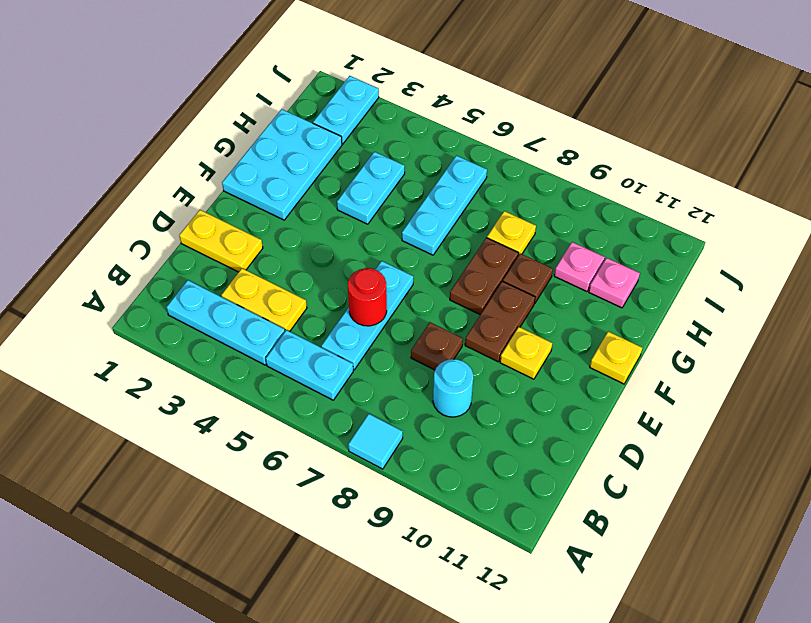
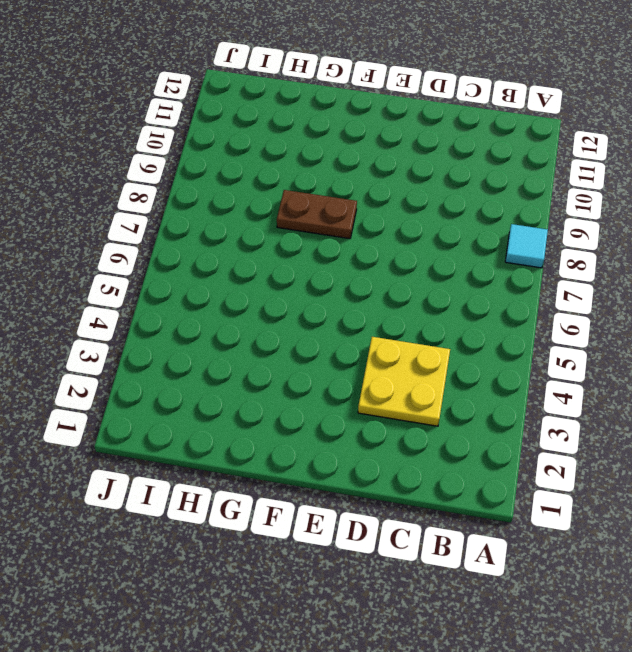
yellow plate C3:D4 level 1 -> yellow plate C3:C4 level 1
none -> cyan plate B2:B4 level 1
none -> cyan plate B5:B6 level 1
none -> cyan plate C6:E6 level 1

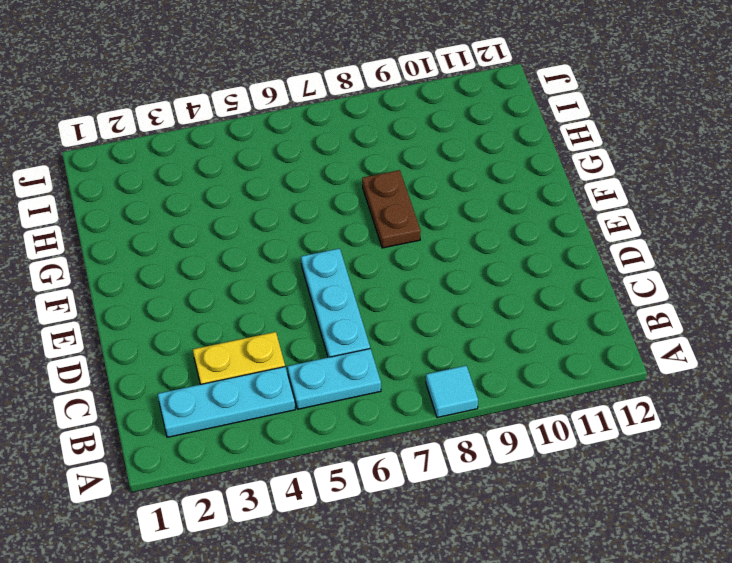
none -> cyan round brick C9 level 1
none -> yellow plate D1:D2 level 1
none -> brown plate D8 level 1

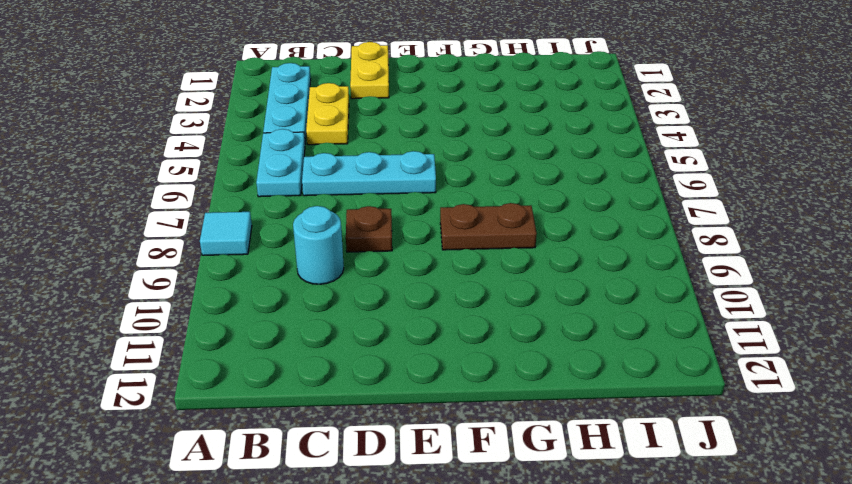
none -> brown plate E9:F9 level 1
none -> yellow plate E10 level 1
none -> cyan plate F1:H2 level 1

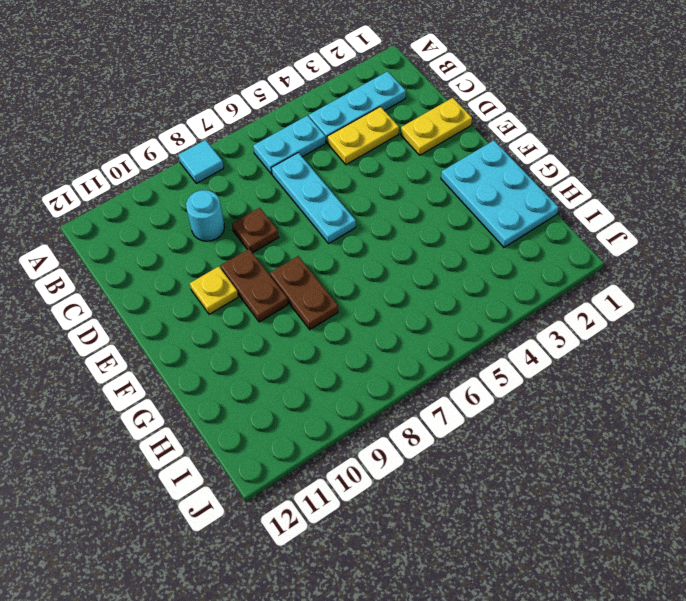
none -> yellow plate F12 level 1
none -> cyan plate G4:H4 level 1
none -> cyan plate G6:I6 level 1

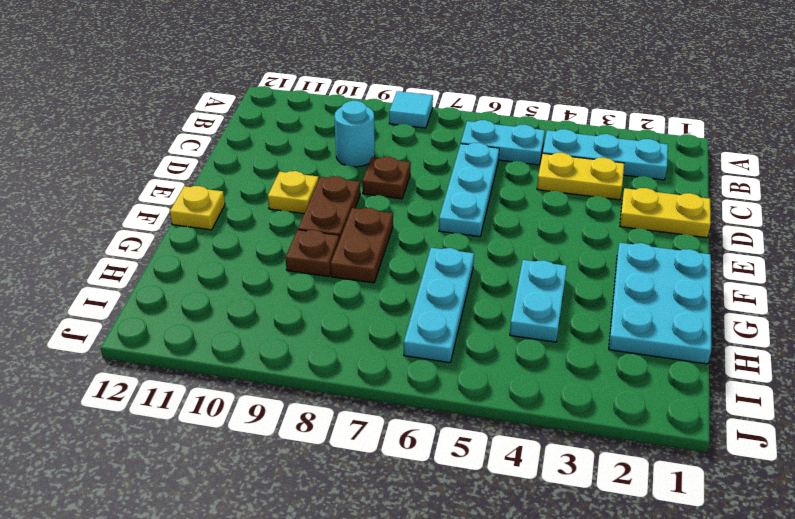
none -> yellow plate H8 level 1
none -> pink plate H10 level 1
none -> pink plate H11 level 1

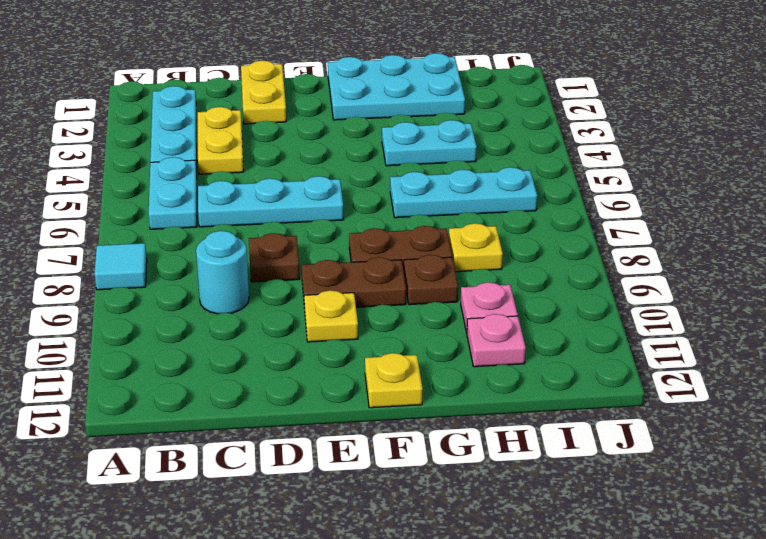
none -> cyan plate I2:J2 level 1
none -> red round brick D6 level 2

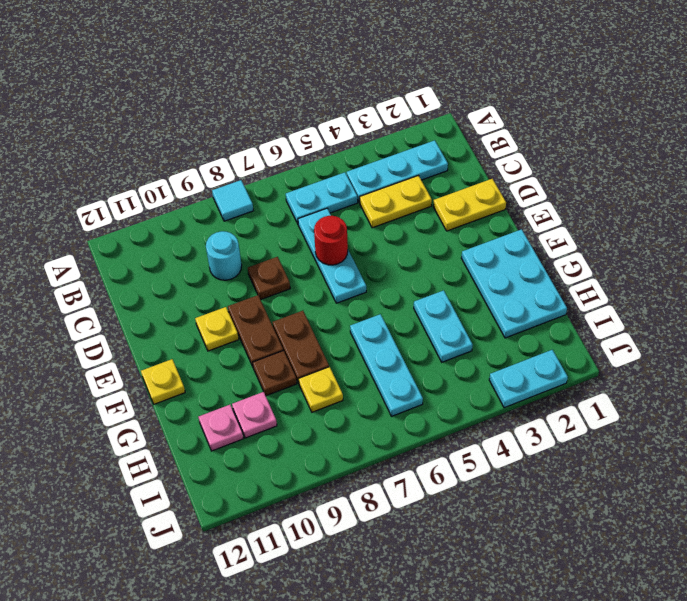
cyan plate J2:J3 level 1 -> cyan plate I2:J2 level 1

